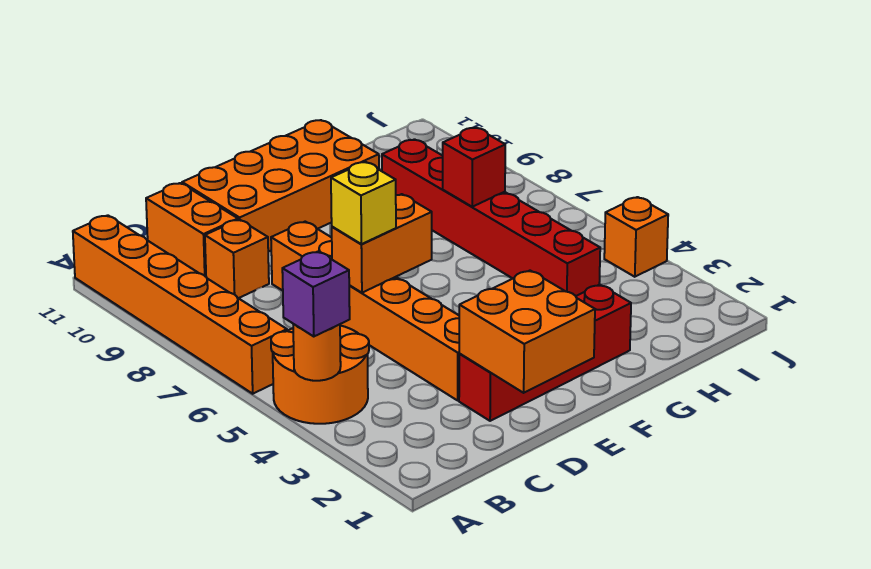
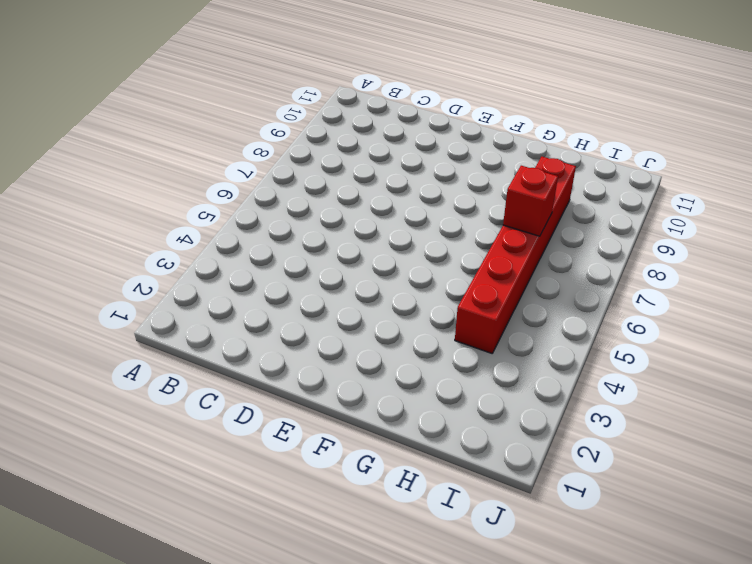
none -> orange round brick A4:B5 level 1
none -> orange brick A6:A11 level 1
none -> orange brick C9 level 1

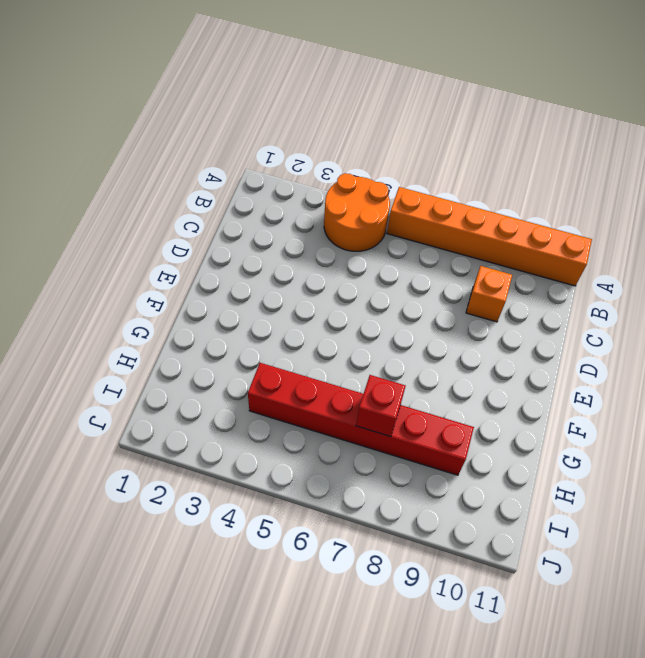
none -> orange brick C10:C11 level 1
none -> red brick D2:G2 level 1
none -> orange brick D3:D8 level 1

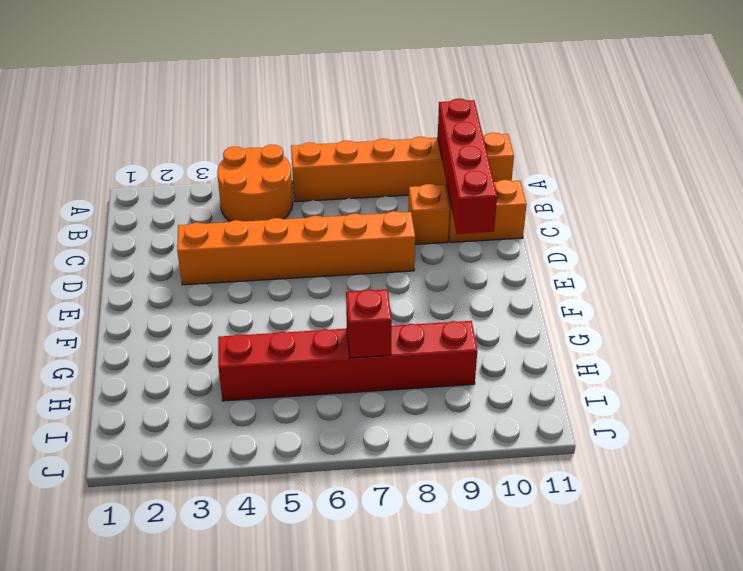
red brick A10:D10 level 2 -> red brick D2:G2 level 1
none -> orange brick D10:G11 level 1
none -> orange brick J4 level 1
none -> orange round brick A4 level 2

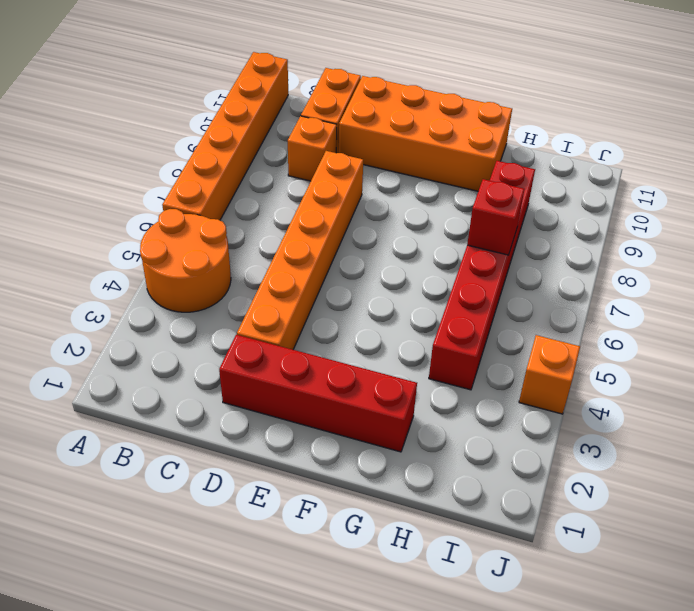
none -> orange round brick A4 level 2
none -> orange brick D1:E2 level 2
none -> orange brick D6:E6 level 2

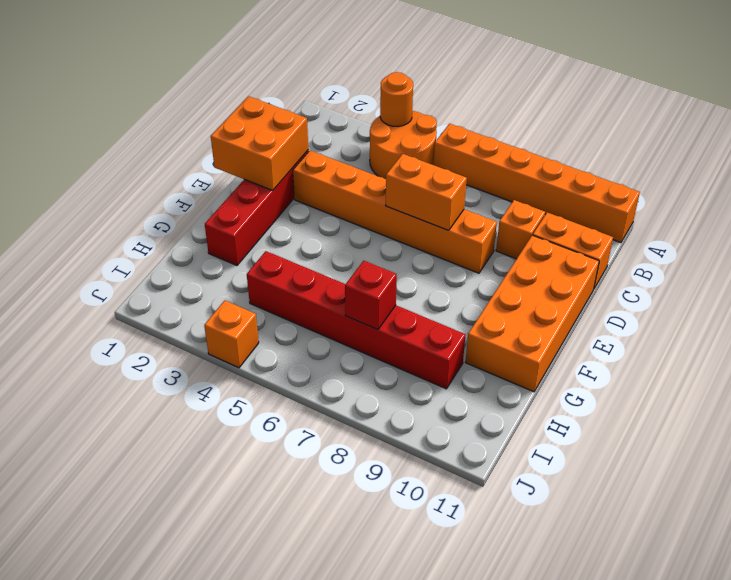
orange brick D6:D7 level 2 -> orange brick D6:E6 level 2
none -> purple brick A4 level 3
none -> yellow brick D6 level 3

